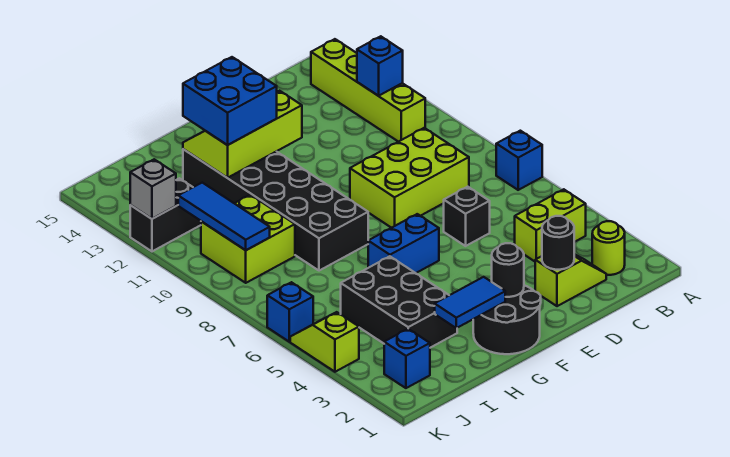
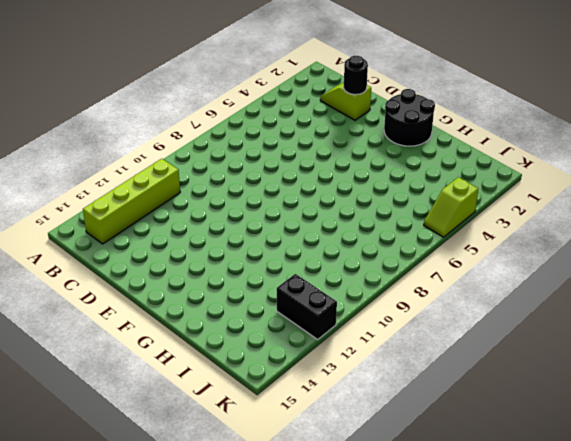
none -> blue brick A7 level 1
none -> lime round brick B2 level 1
none -> lime brick B4:C4 level 1

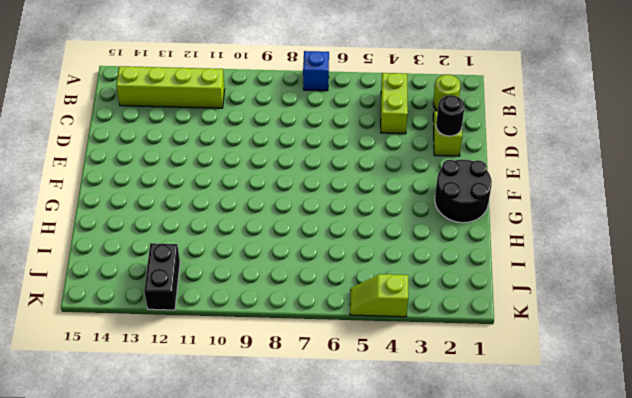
none -> lime brick C8:E9 level 1
none -> black brick D6 level 1
none -> blue brick F6:G6 level 1

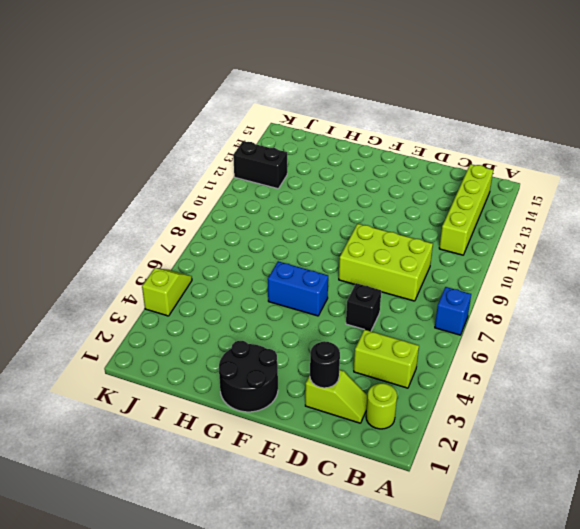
none -> black brick G8:H13 level 1
none -> black brick H3:I5 level 1
none -> lime brick I9:J10 level 1

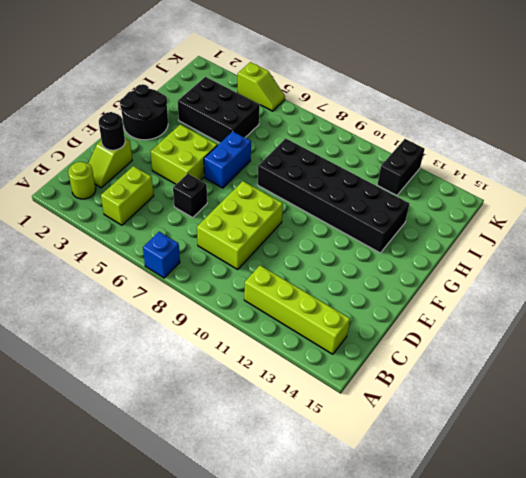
lime brick E4:F5 level 1 -> lime brick I9:J10 level 1
none -> blue brick J2 level 1
none -> blue brick K6 level 1
none -> blue brick B12 level 2

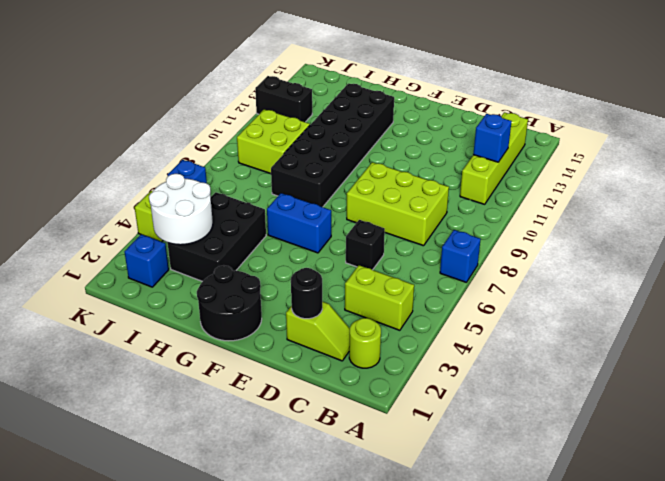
white round brick I3:J4 level 2 -> none
none -> black round brick F2 level 2
none -> lime slope F12:H13 level 2 top 12
none -> blue tile G2:H2 level 2

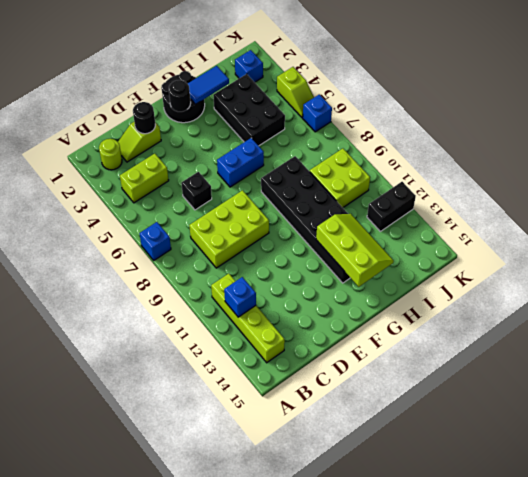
lime slope G12:H14 level 2 top G -> lime slope F12:H13 level 2 top 12
none -> blue tile J9:J11 level 2
none -> grey brick K12 level 2
none -> blue brick G12:H13 level 3

